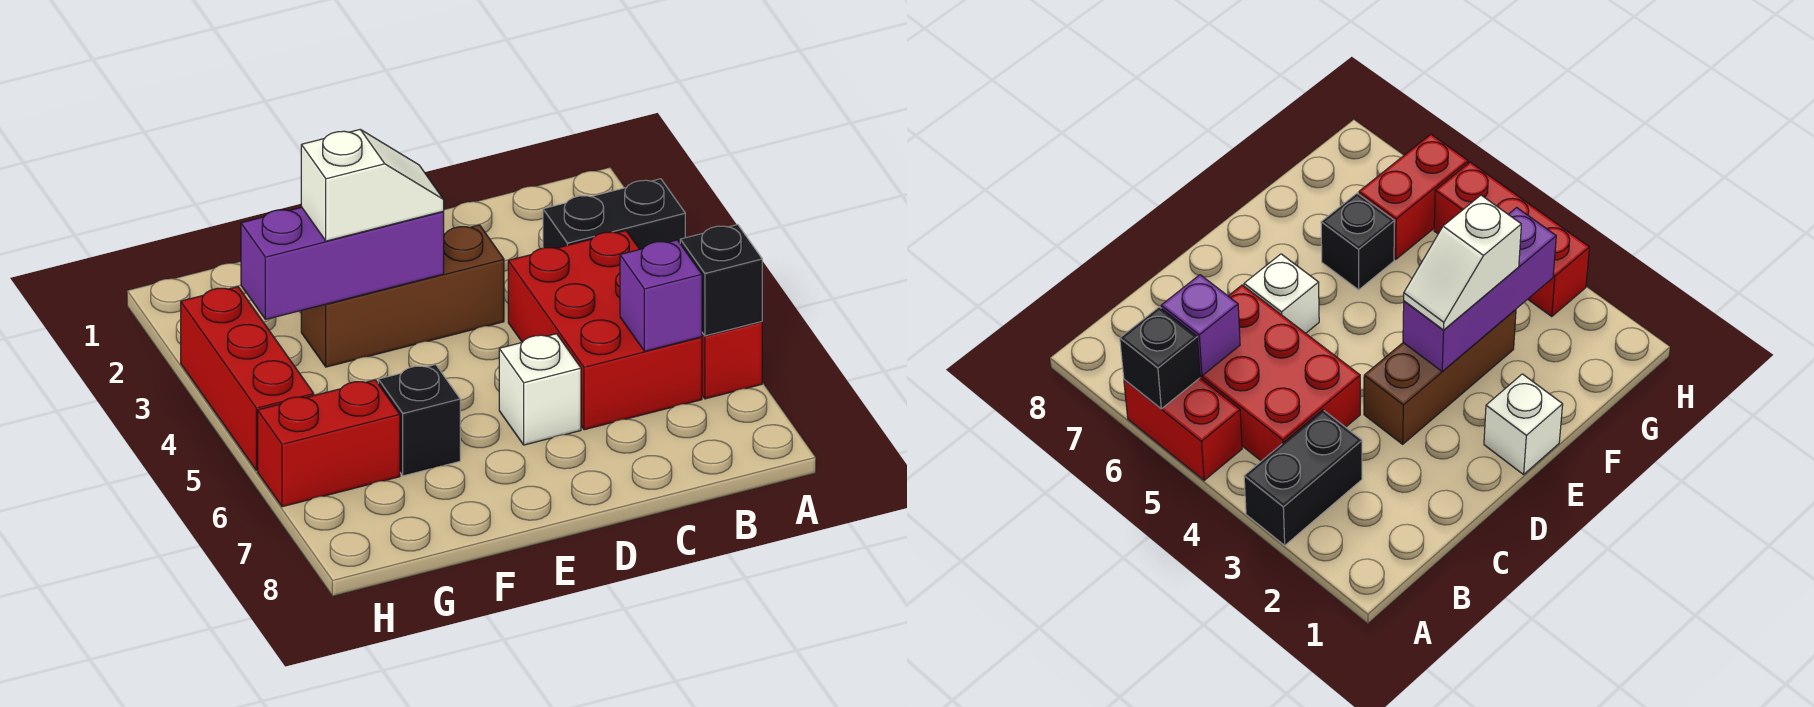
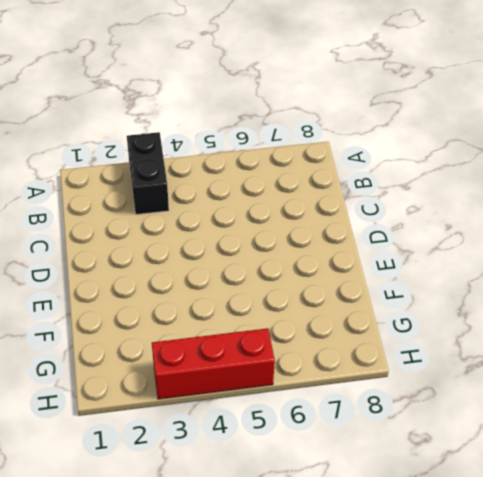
none -> red brick A5:A6 level 1
none -> red brick B4:C6 level 1
none -> brown brick D3:F3 level 1

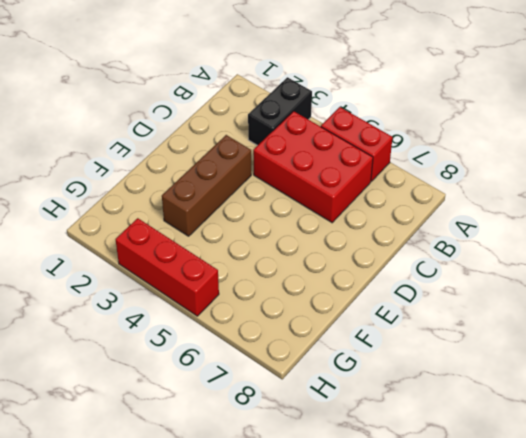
none -> white brick D6 level 1
none -> white brick E1 level 1
none -> black brick F6 level 1

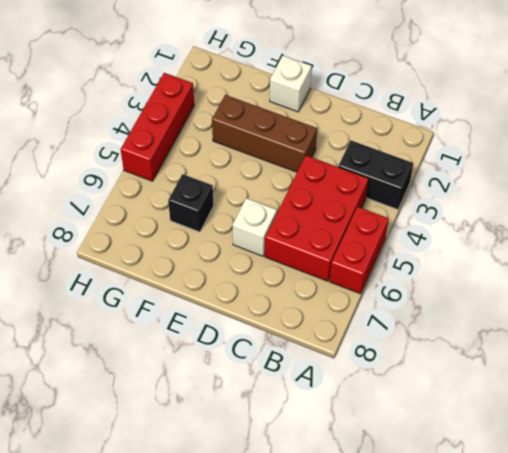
none -> red brick G6:H6 level 1
none -> black brick A6 level 2
none -> purple brick B6 level 2

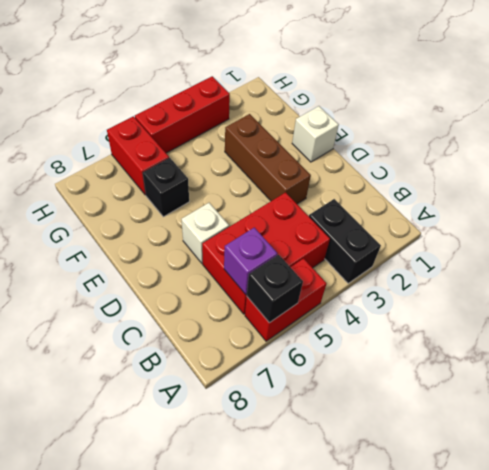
none -> purple brick E3:G3 level 2
none -> white slope E3:F3 level 3 top F

